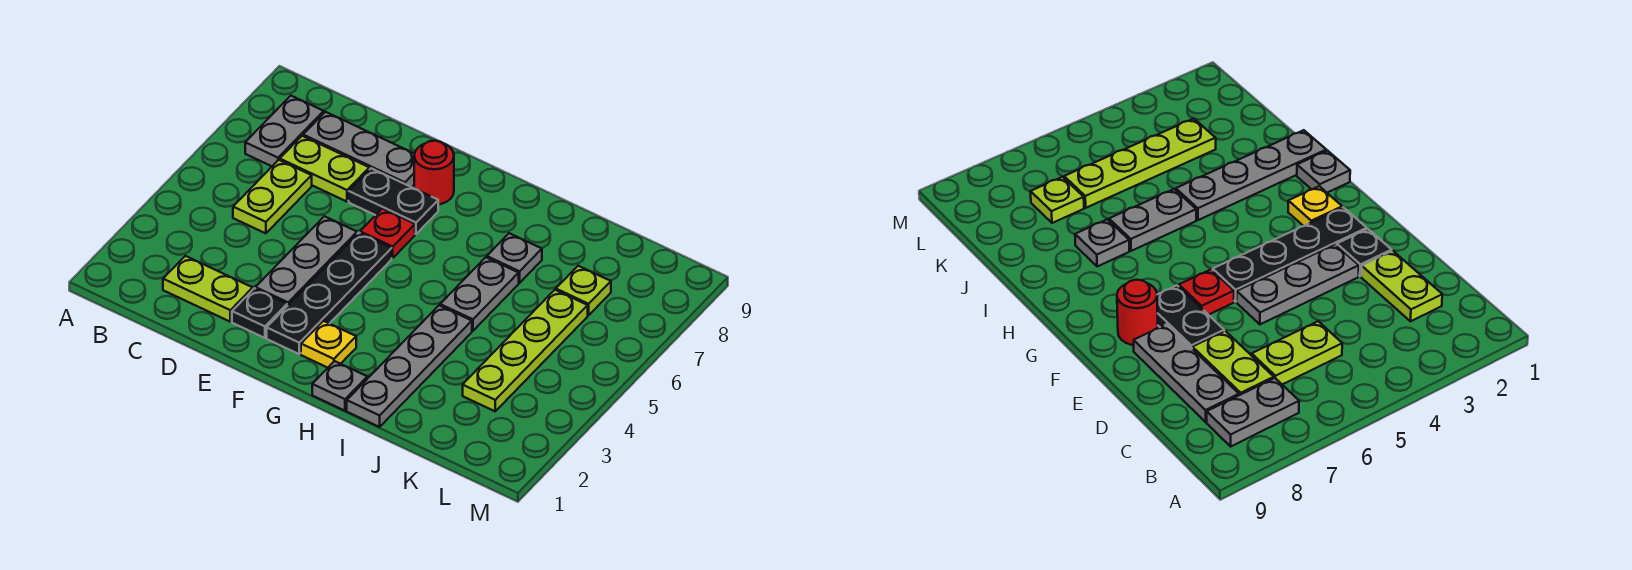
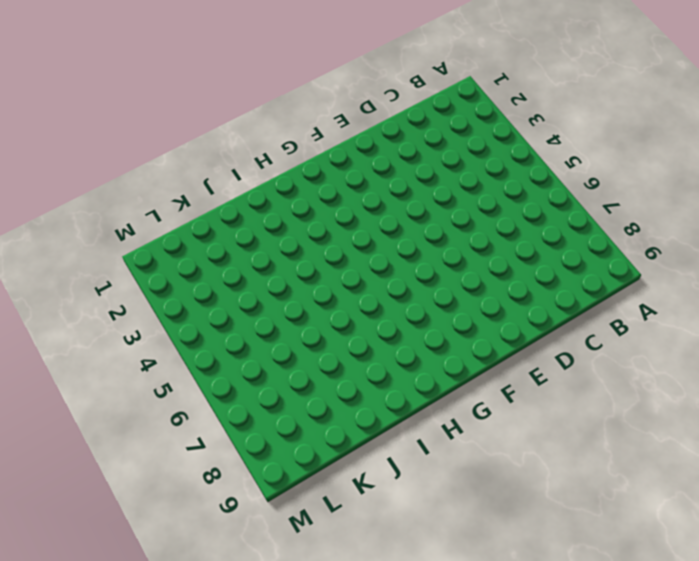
none -> grey plate B7:B8 level 1
none -> lime plate C2:D2 level 1
none -> lime plate C5:C6 level 1

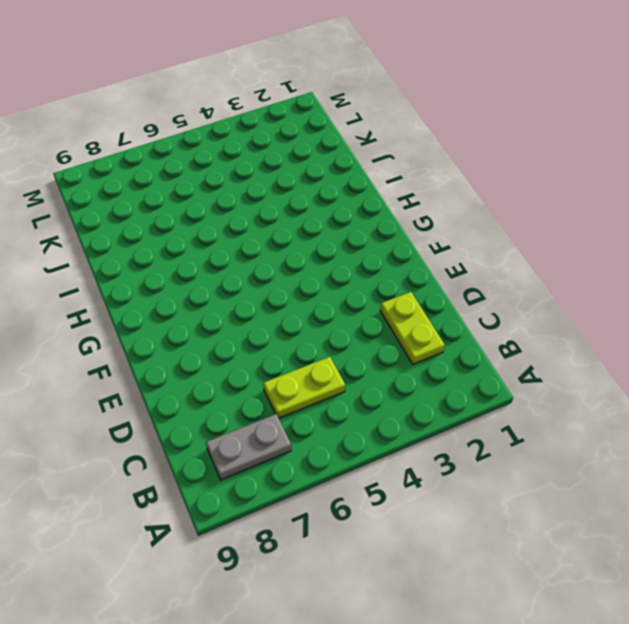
none -> lime plate C7:D7 level 1
none -> grey plate C8:E8 level 1
none -> black plate E2 level 1

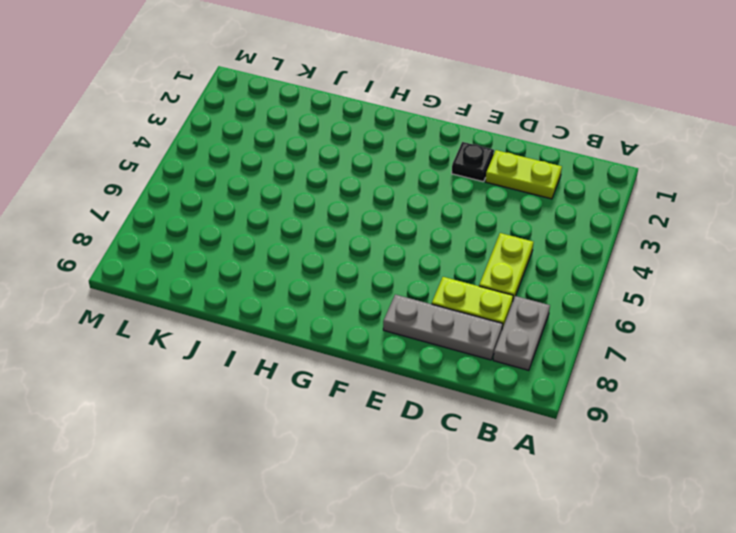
none -> grey plate E3:E5 level 1
none -> black plate E7:F7 level 1
none -> black plate F2:F5 level 1

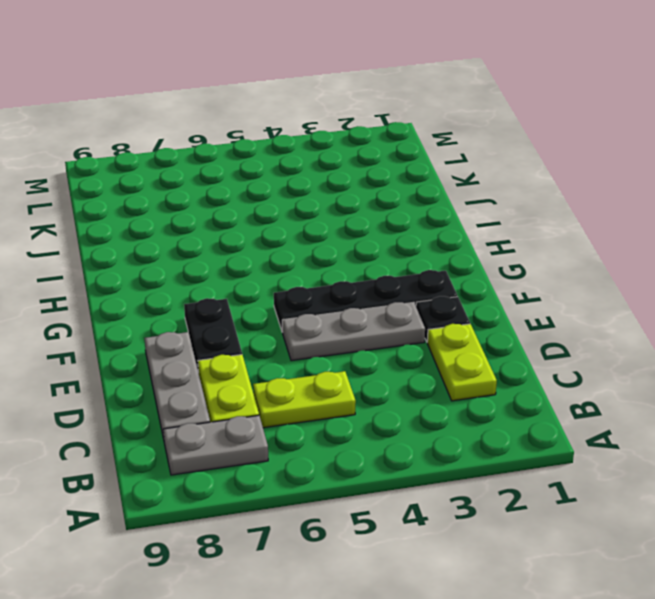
none -> red plate F6 level 1
none -> red round brick F8 level 1
none -> yellow plate G2 level 1

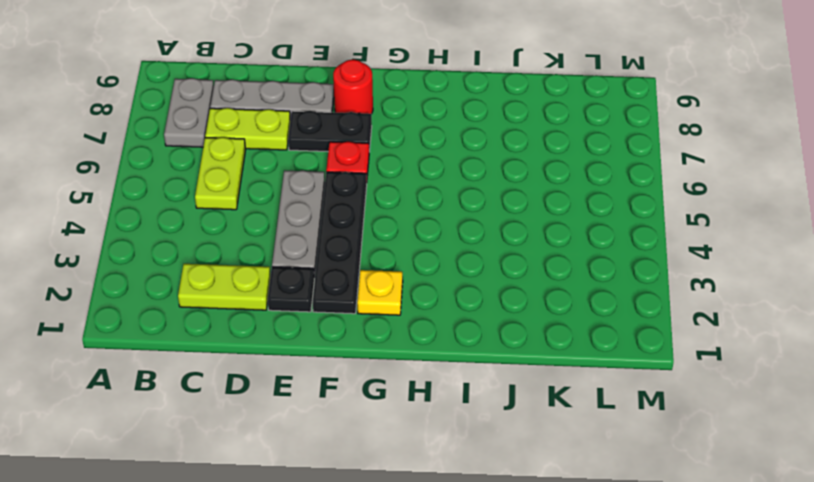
none -> grey plate H1 level 1
none -> grey plate I1:I4 level 1
none -> grey plate I5:I6 level 1

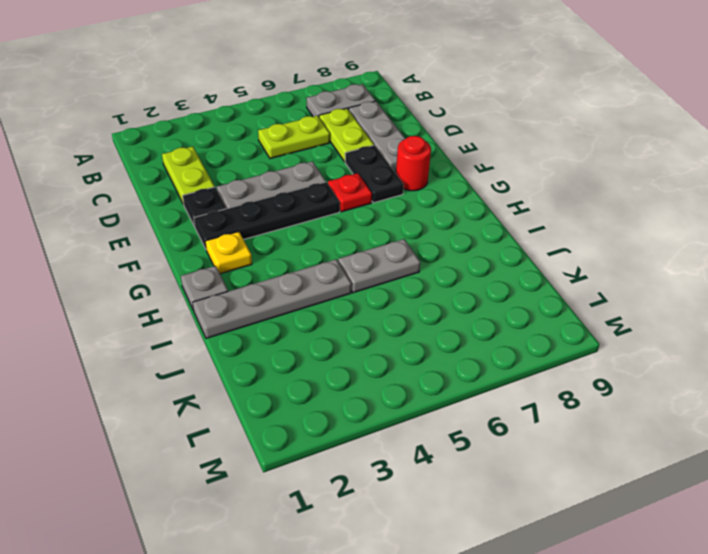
none -> grey plate I7 level 1
none -> lime plate K3:K6 level 1
none -> lime plate K7 level 1

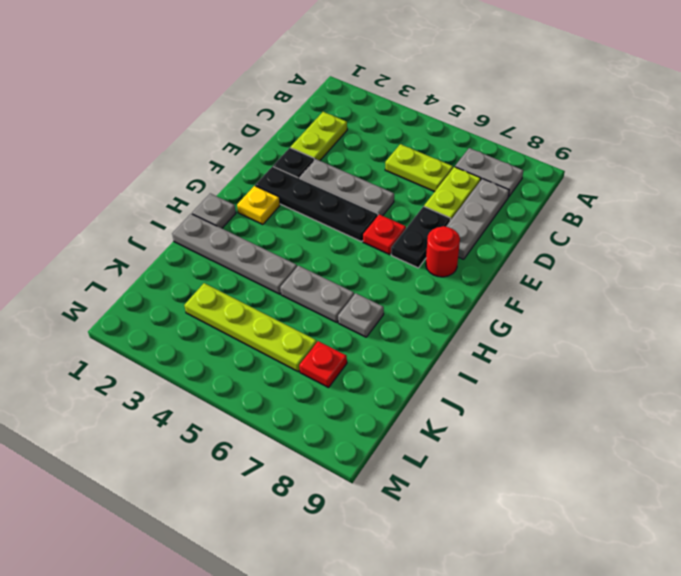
red plate K7 level 1 -> lime plate K7 level 1

